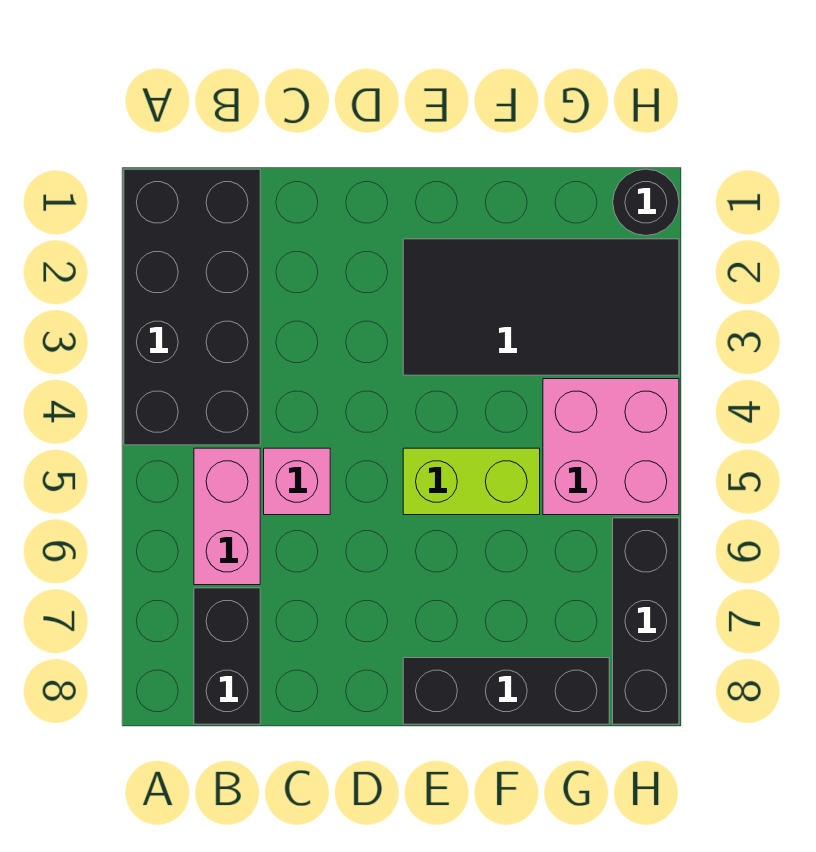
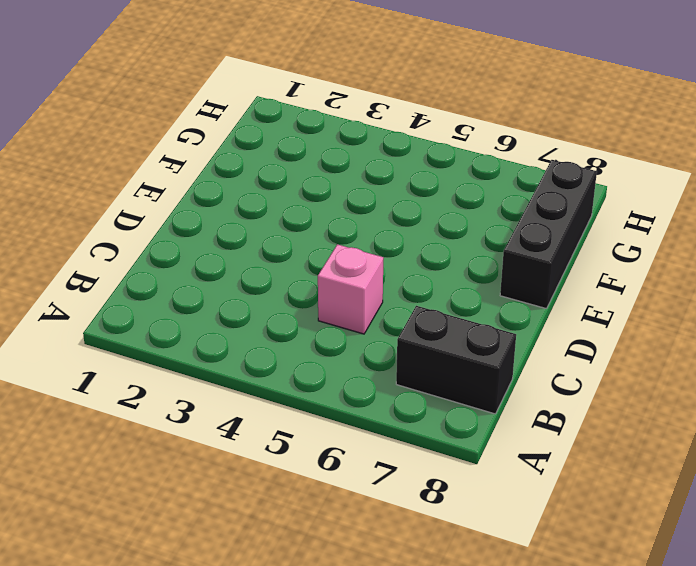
none -> black brick A1:B4 level 1
none -> pink brick B5:B6 level 1

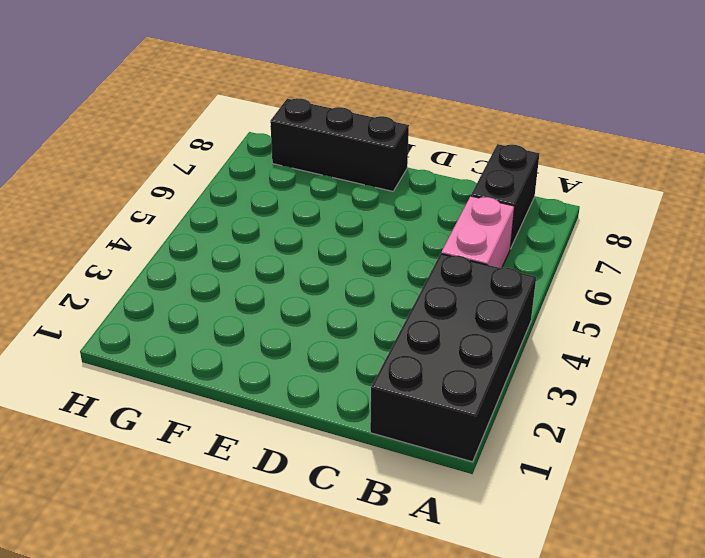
none -> pink brick C5 level 1
none -> black tile E2:H3 level 1

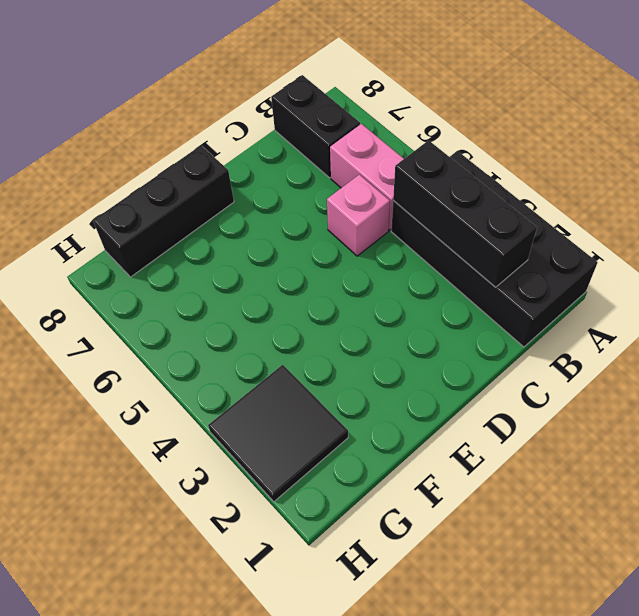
black brick B2:B4 level 2 -> black brick H6:H8 level 1
black tile G2:H3 level 1 -> black tile E2:H3 level 1
none -> lime brick E5:F5 level 1
none -> pink brick G4:H5 level 1

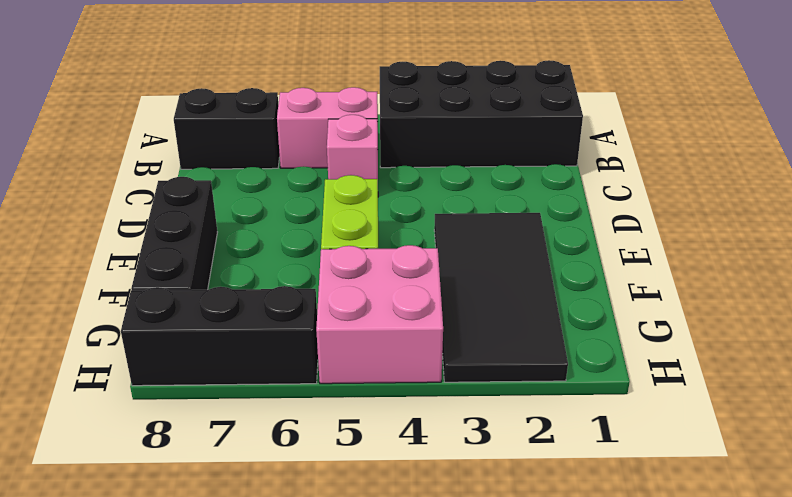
none -> black round brick H1 level 1

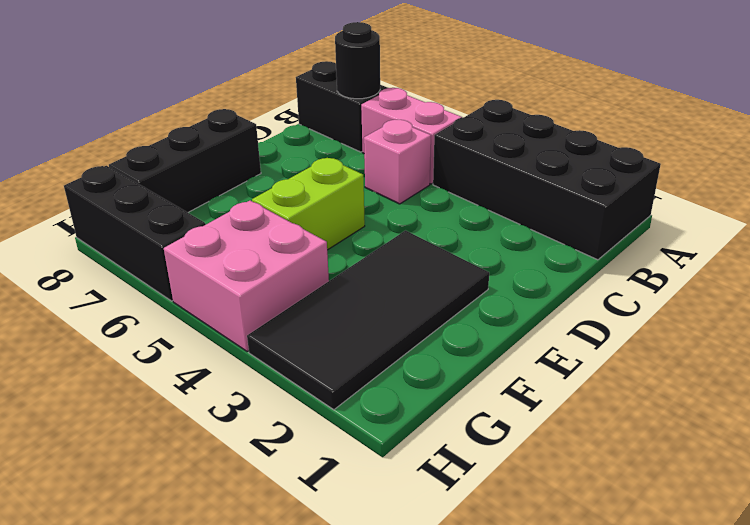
black round brick B7 level 2 -> black round brick H1 level 1

